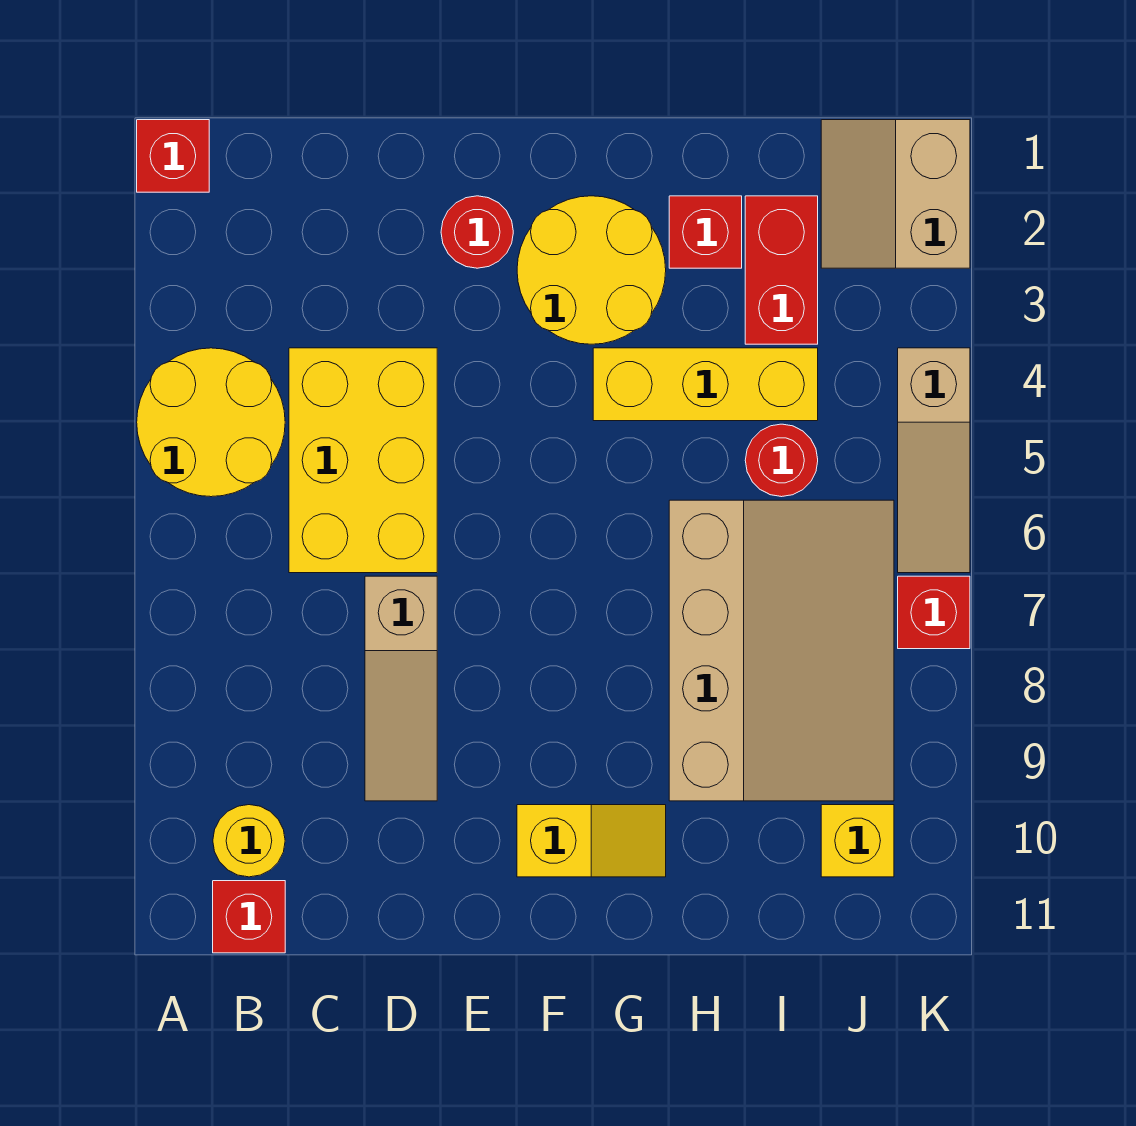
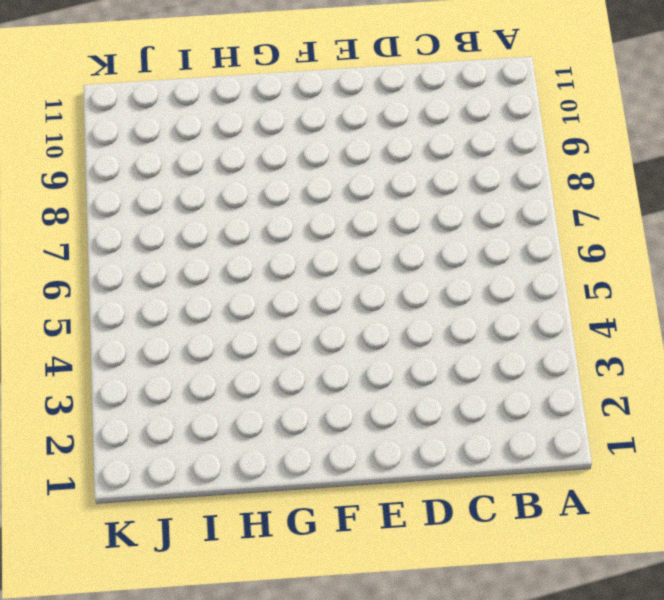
none -> red brick A1 level 1
none -> yellow round brick A4:B5 level 1
none -> yellow round brick B10 level 1

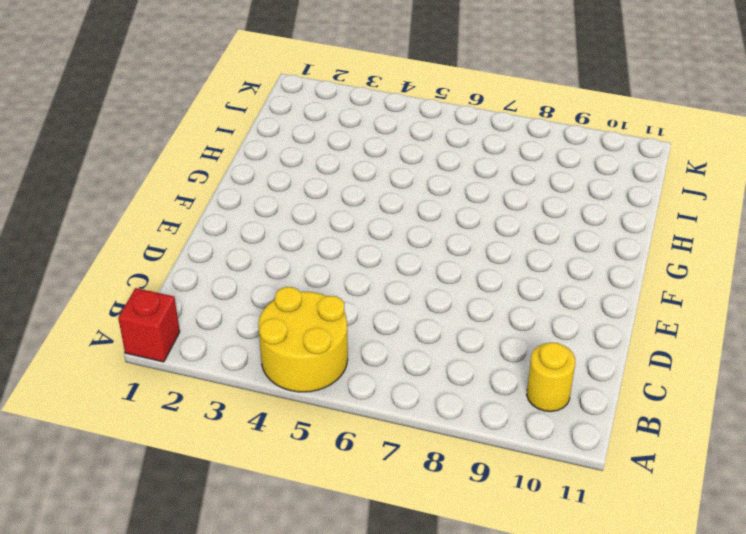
none -> red brick B11 level 1
none -> yellow brick C4:D6 level 1
none -> tan slope D7:D9 level 1 top 7

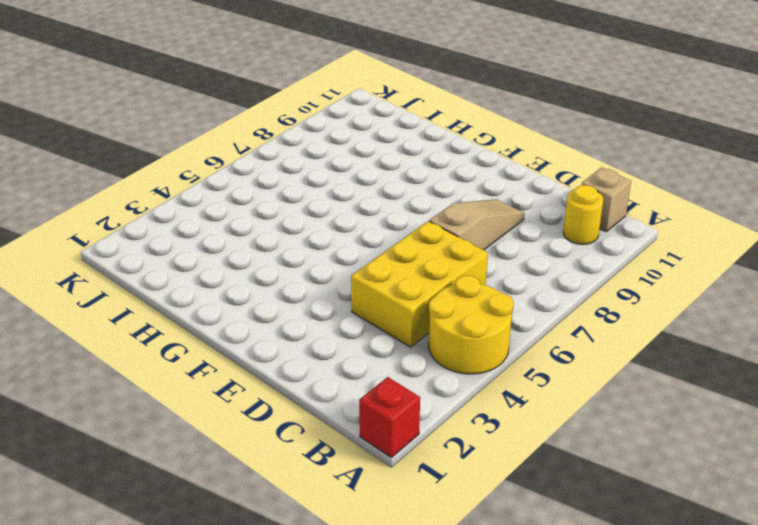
tan brick B11 level 1 -> red brick B11 level 1
none -> red round brick E2 level 1
none -> yellow round brick F2:G3 level 1
none -> yellow slope F10:G10 level 1 top F

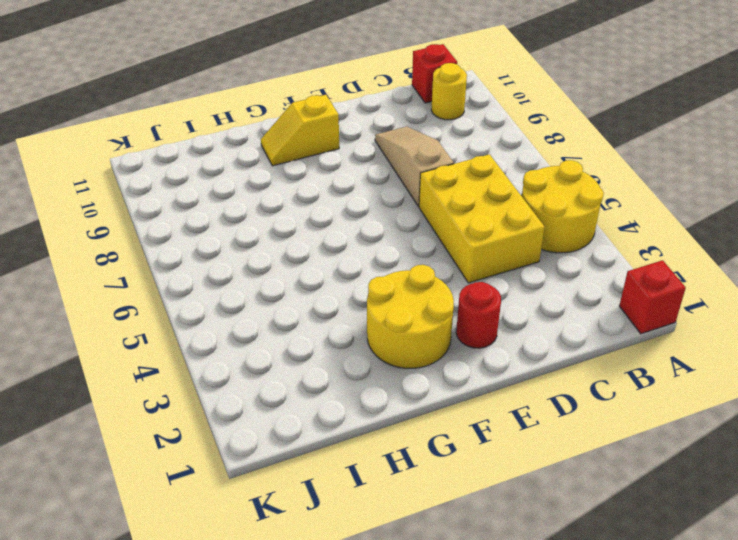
none -> yellow brick G4:I4 level 1
none -> red brick H2 level 1
none -> tan slope H6:J9 level 1 top H

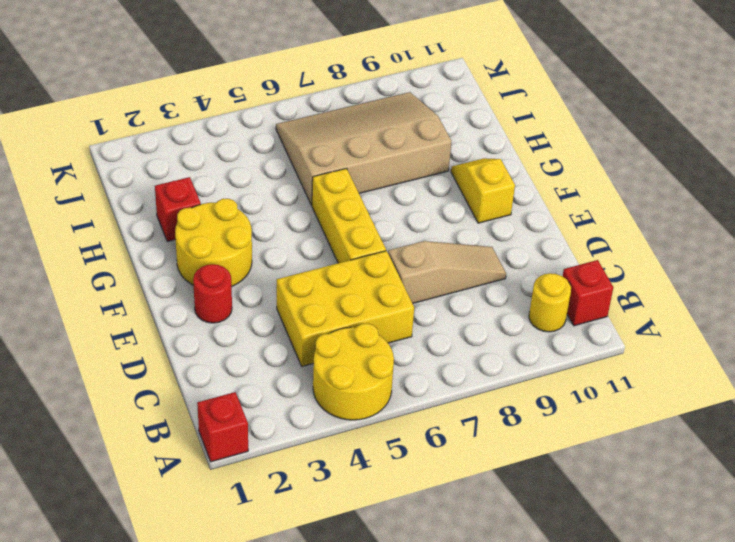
yellow brick E6:G6 level 1 -> yellow brick G4:I4 level 1
none -> red brick I2:I3 level 1
none -> red round brick I5 level 1
none -> tan slope J1:K2 level 1 top K

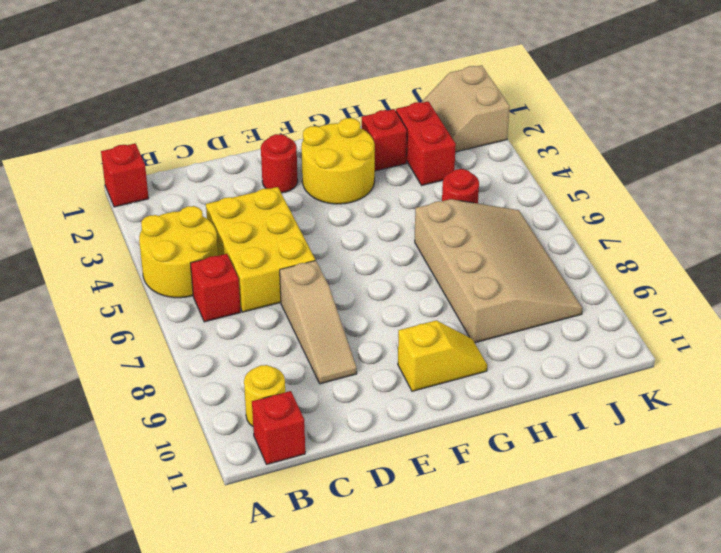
red brick B6 level 1 -> red brick K7 level 1
none -> yellow brick G4:I4 level 1
none -> yellow brick J10 level 1
none -> tan slope K4:K6 level 1 top 4

